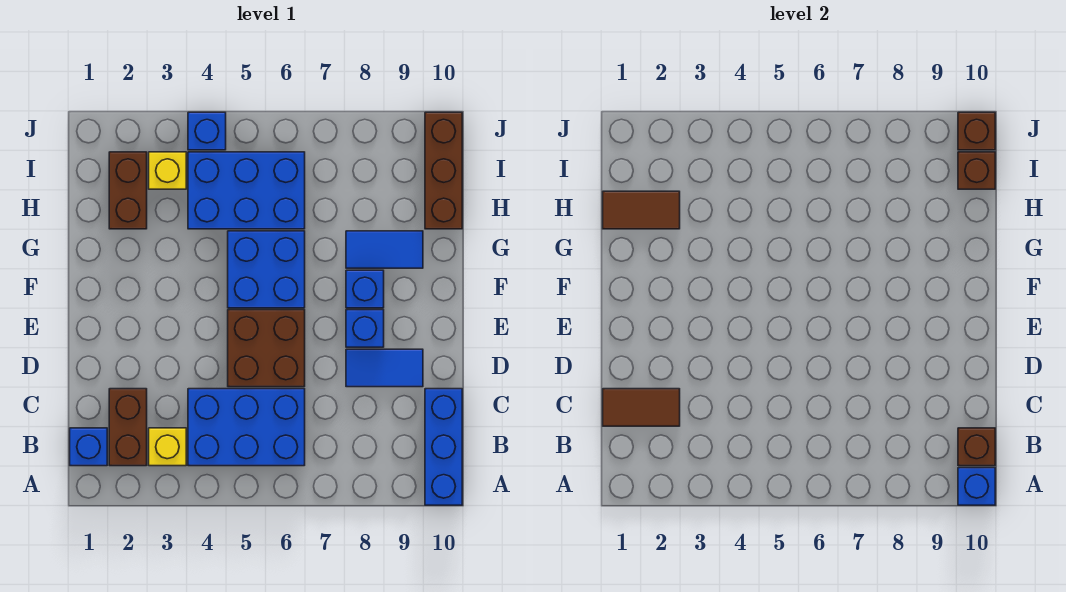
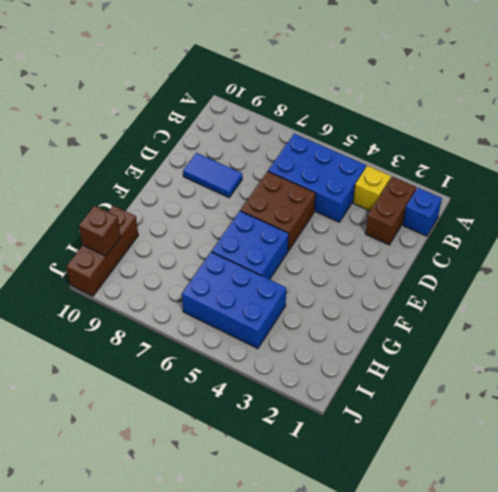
none -> blue brick A10:C10 level 1
none -> blue brick E8 level 1
none -> blue brick F8 level 1

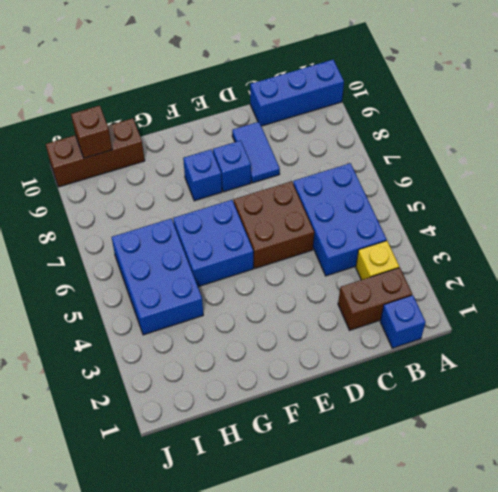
none -> blue tile G8:G9 level 1
none -> brown brick H2:I2 level 1
none -> yellow brick I3 level 1

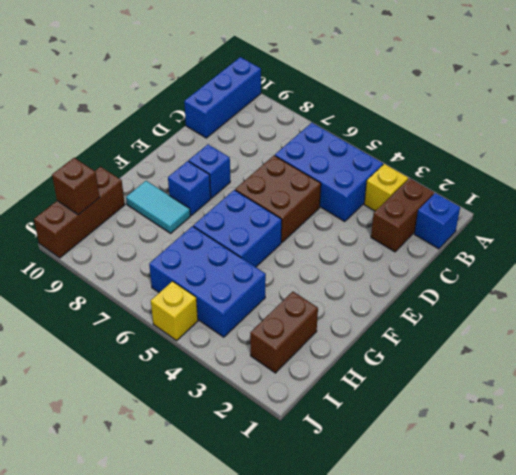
cyan tile G8:G9 level 1 -> blue tile G8:G9 level 1
yellow brick J5 level 1 -> yellow brick I3 level 1
none -> blue tile D8:D9 level 1
none -> blue brick J4 level 1
none -> blue brick A10 level 2

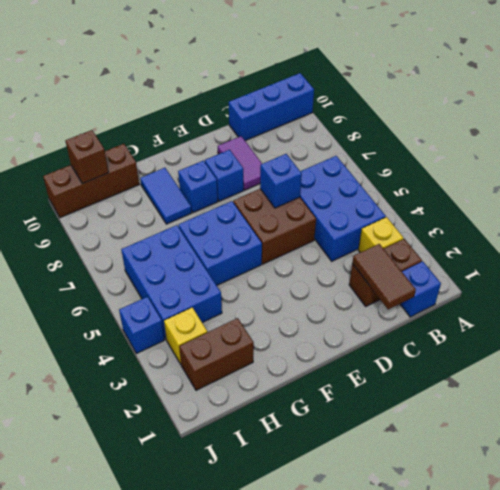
blue brick D6 level 2 -> blue brick A10 level 2
purple tile D8:D9 level 1 -> blue tile D8:D9 level 1
none -> brown brick B10 level 2
none -> brown tile H1:H2 level 2
none -> brown brick J10 level 2

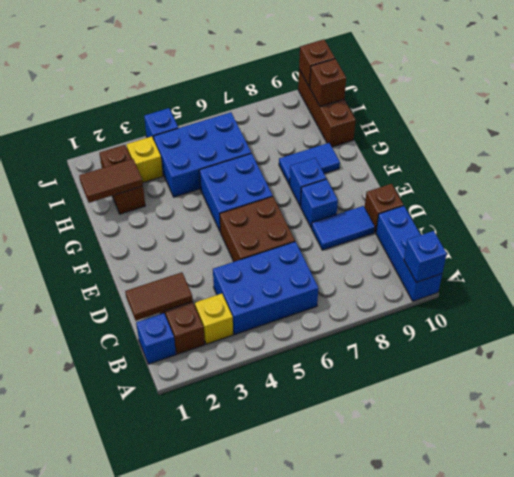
brown brick D10 level 1 -> brown brick B10 level 2

